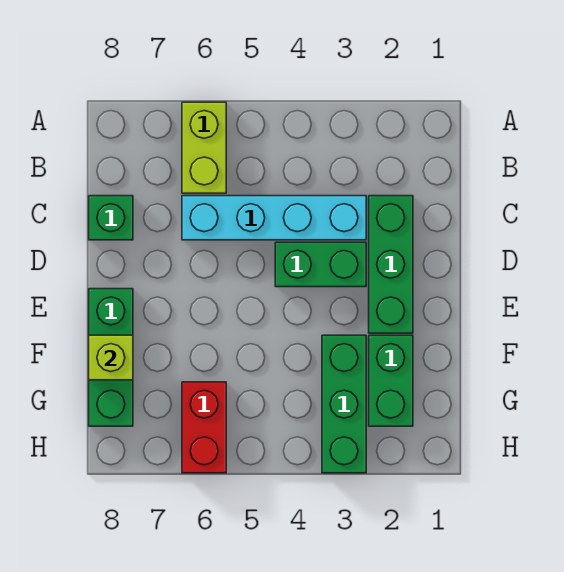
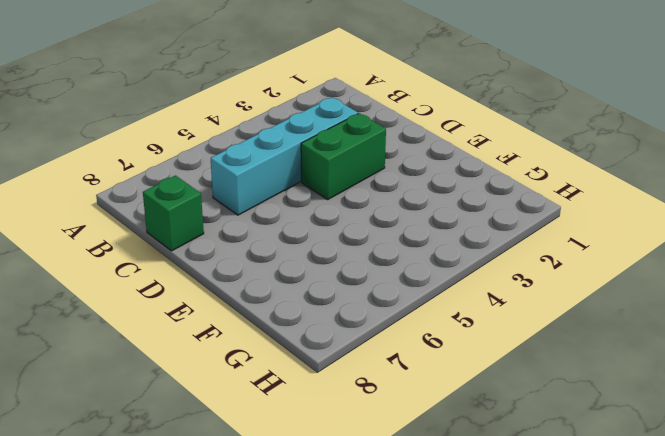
none -> lime brick A6:B6 level 1
none -> green brick C2:E2 level 1

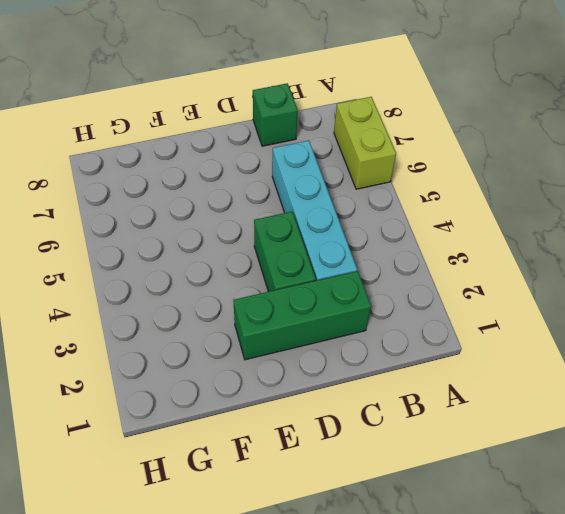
lime brick A6:A7 level 1 -> lime brick A6:B6 level 1
none -> green brick E8:G8 level 1
none -> green brick F2:G2 level 1

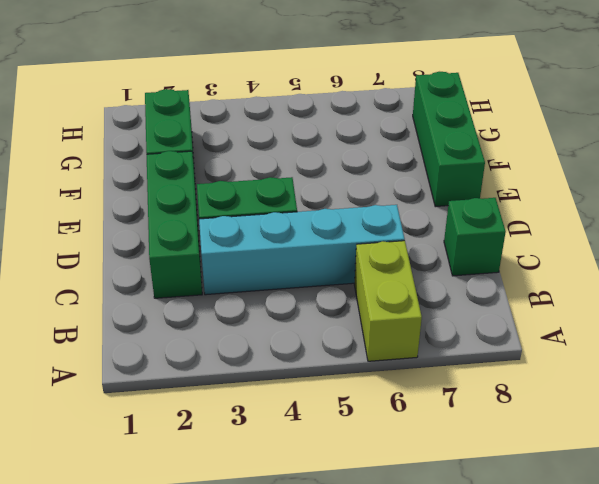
none -> green brick F3:H3 level 1
none -> red brick G6:H6 level 1

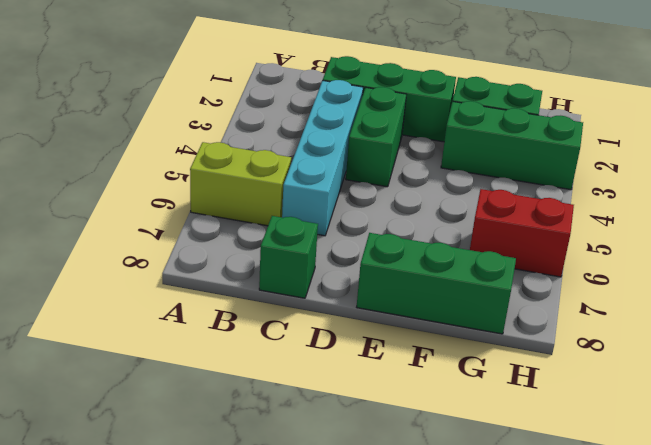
none -> lime brick F8 level 2

